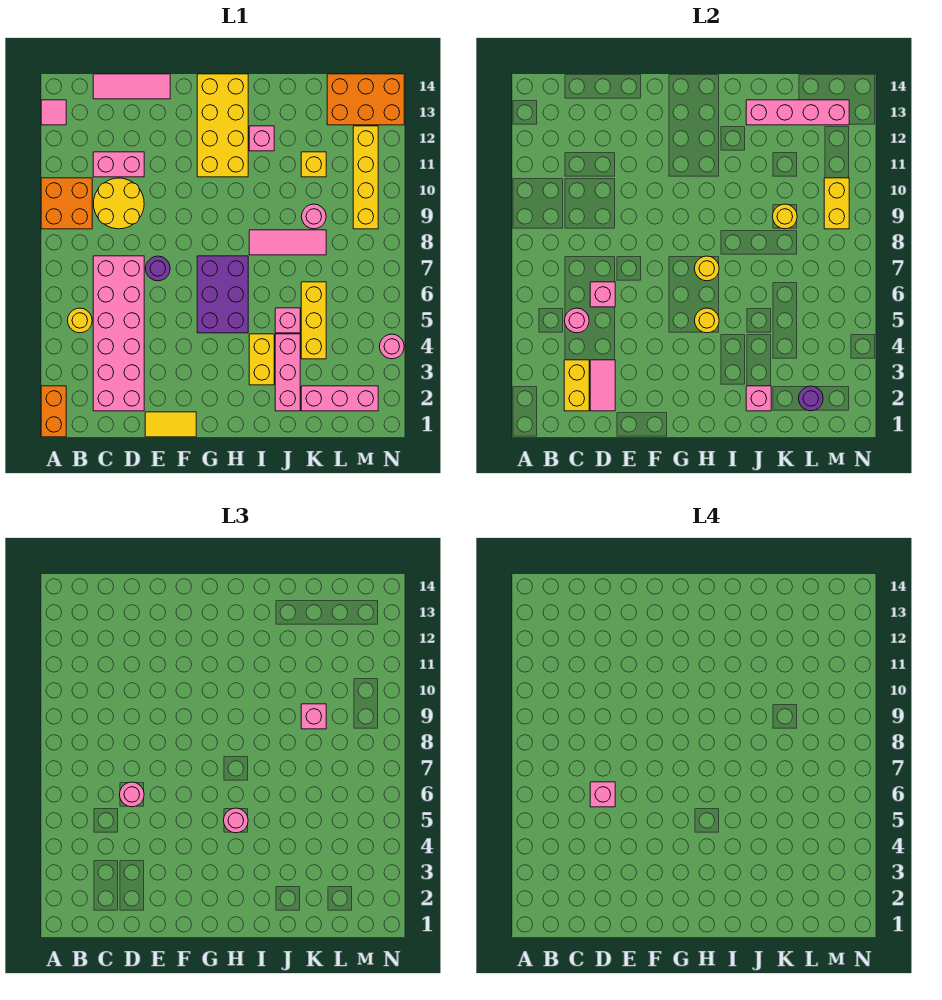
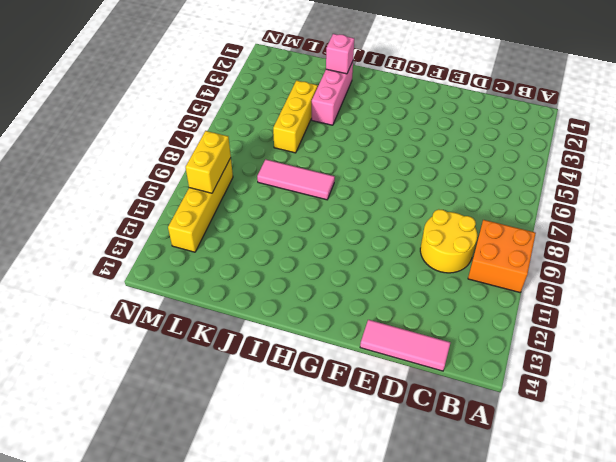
none -> orange brick A1:A2 level 1
none -> pink tile A13 level 1
none -> yellow round brick B5 level 1
none -> pink brick C2:D7 level 1

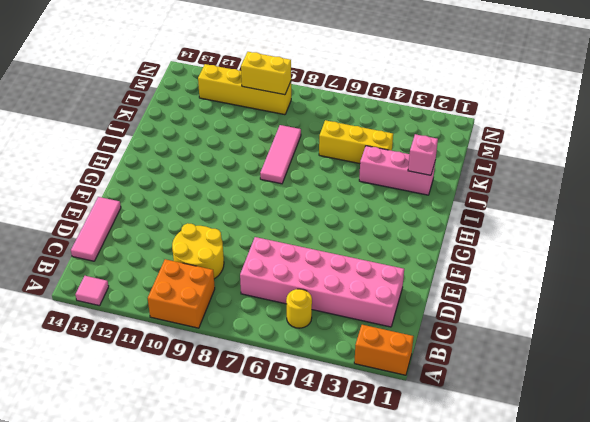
none -> pink brick C11:D11 level 1
none -> yellow tile E1:F1 level 1
none -> purple round brick E7 level 1
none -> purple brick G5:H7 level 1

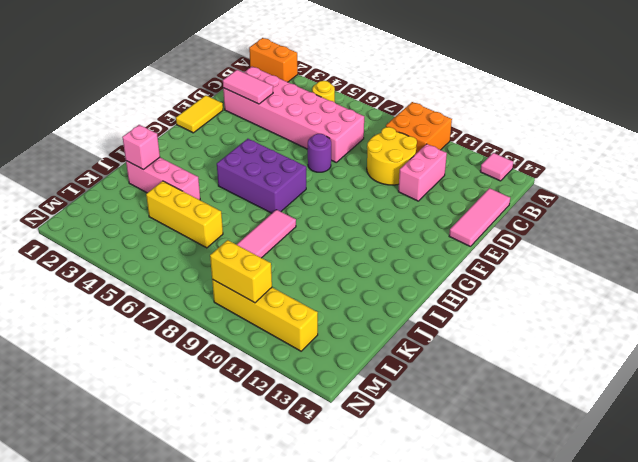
none -> yellow brick G11:H14 level 1
none -> yellow brick I3:I4 level 1
none -> pink brick I12 level 1
none -> pink brick J5 level 1

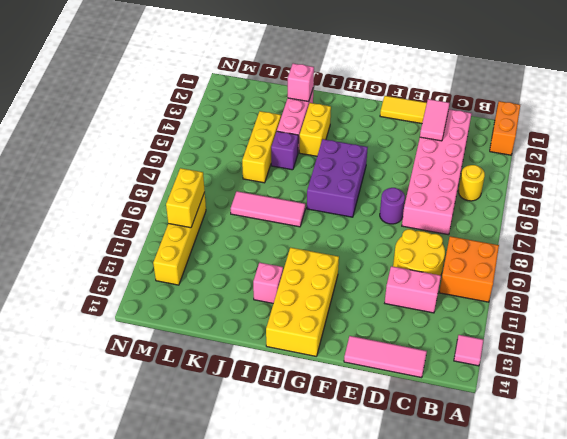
purple brick J5 level 1 -> pink brick J5 level 1
none -> pink brick K2:M2 level 1
none -> pink round brick K9 level 1
none -> yellow brick K11 level 1
none -> orange brick L13:N14 level 1

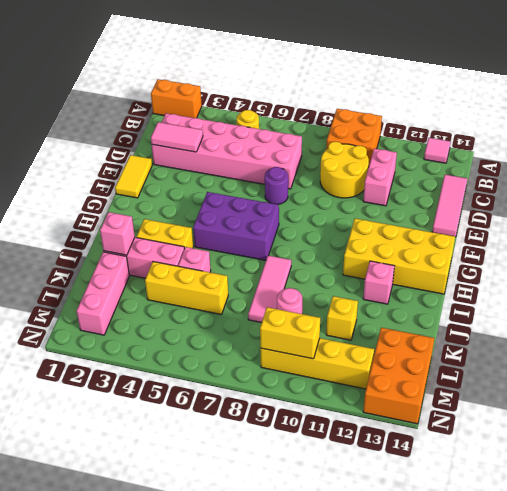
none -> pink round brick N4 level 1
none -> yellow brick C2:C3 level 2
none -> pink round brick C5 level 2
none -> pink brick D6 level 2

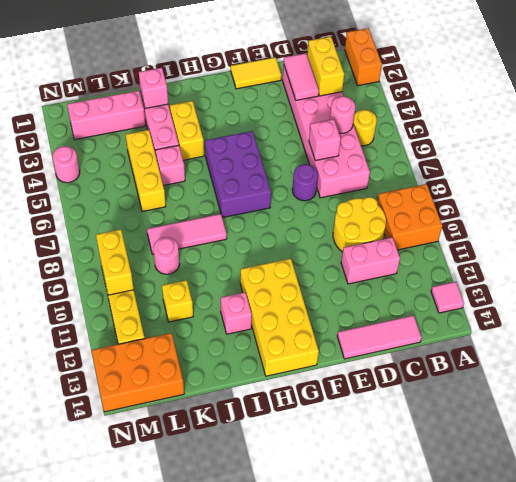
none -> yellow round brick H5 level 2
none -> yellow round brick H7 level 2
none -> pink brick J13:M13 level 2
none -> yellow round brick K9 level 2

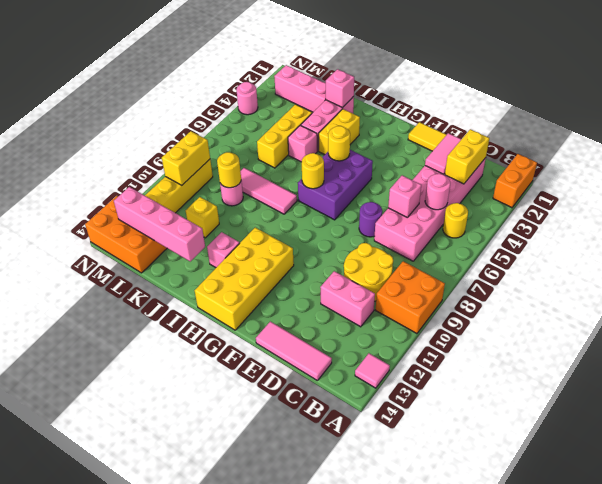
none -> purple round brick L2 level 2
none -> pink round brick D6 level 3
none -> pink round brick H5 level 3
none -> pink brick K9 level 3

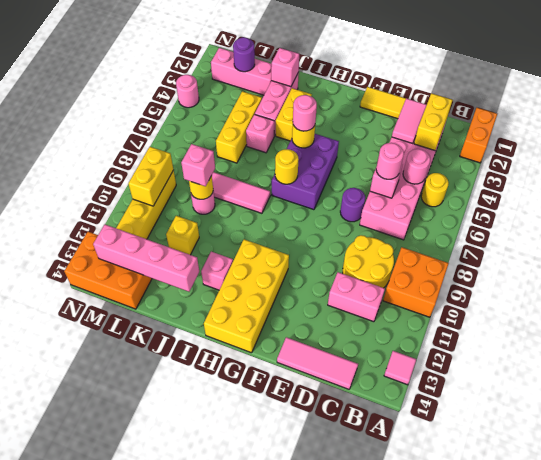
none -> pink brick D6 level 4

